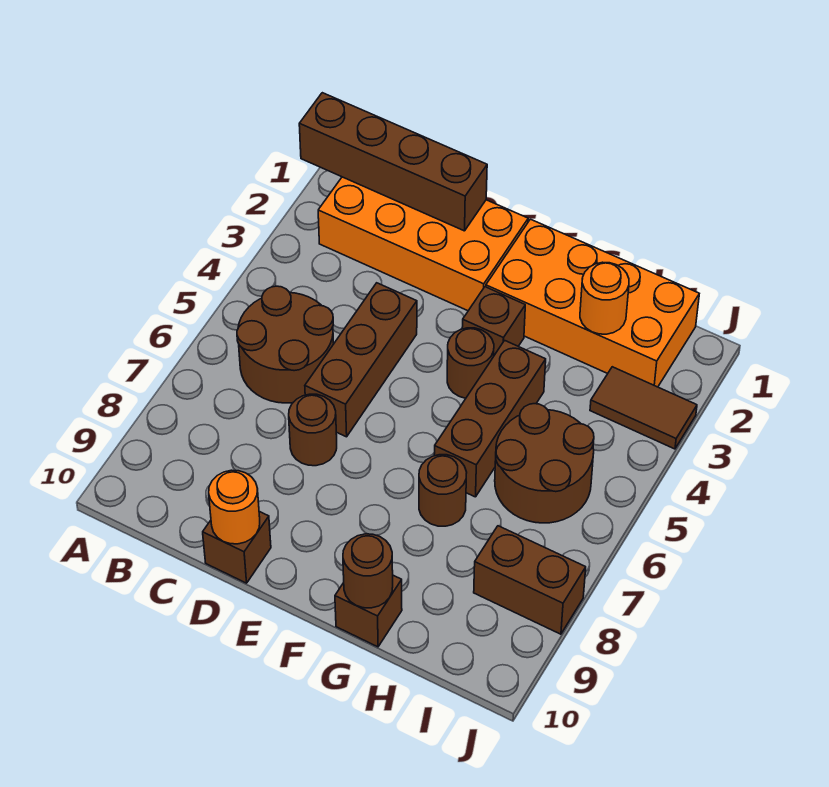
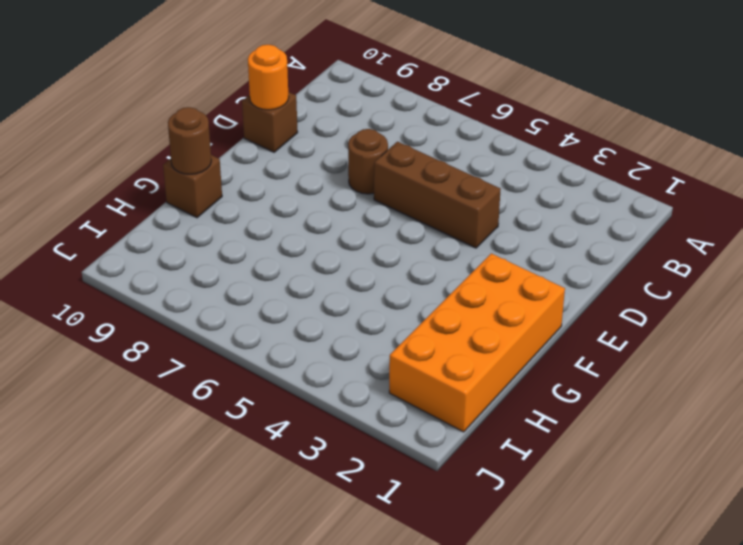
none -> orange brick B1:E2 level 1
none -> brown round brick B5:C6 level 1
none -> brown brick F3 level 1

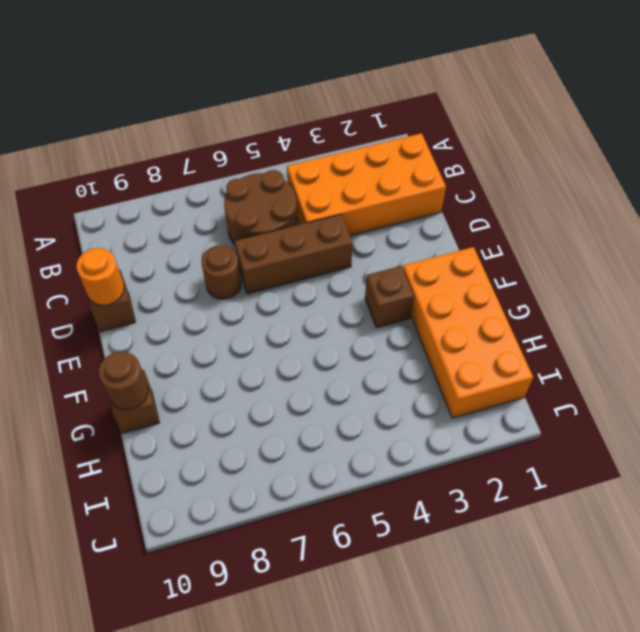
orange brick B1:C4 level 1 -> orange brick B1:E2 level 1
none -> brown round brick F4 level 1
none -> brown brick G4:G6 level 1
none -> brown round brick G7 level 1

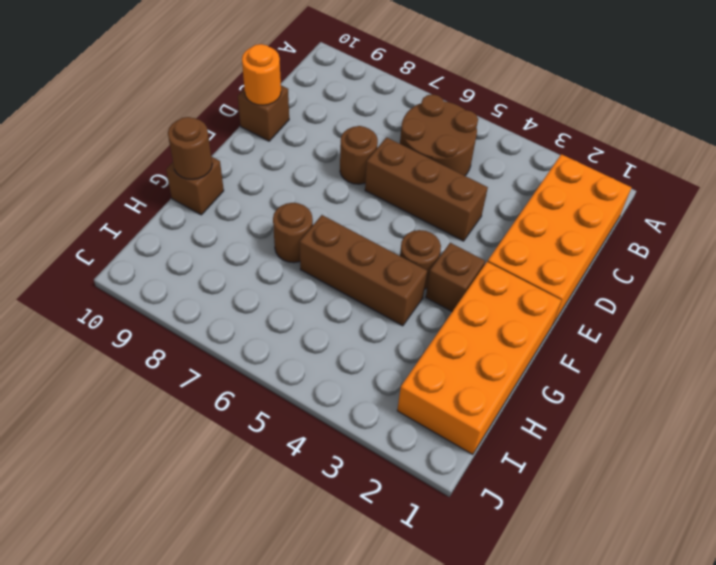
none -> brown round brick H5:I6 level 1
none -> brown tile I3:J3 level 1
none -> brown brick I8:J8 level 1

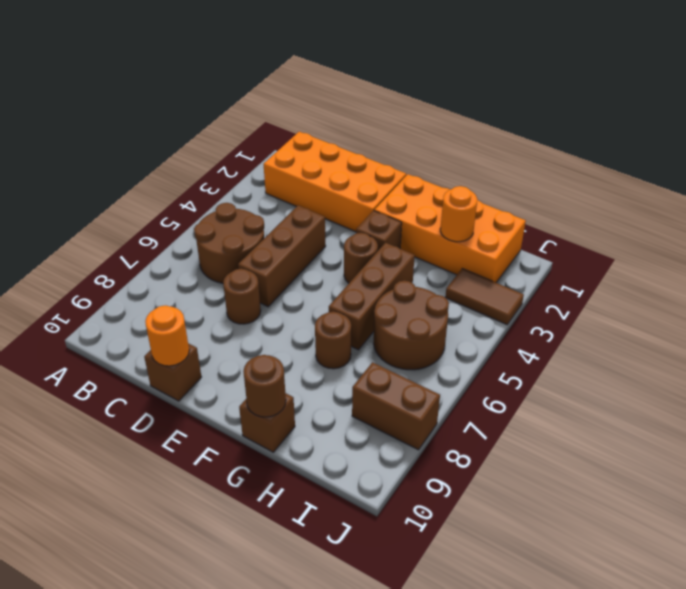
none -> brown brick A1:D1 level 2

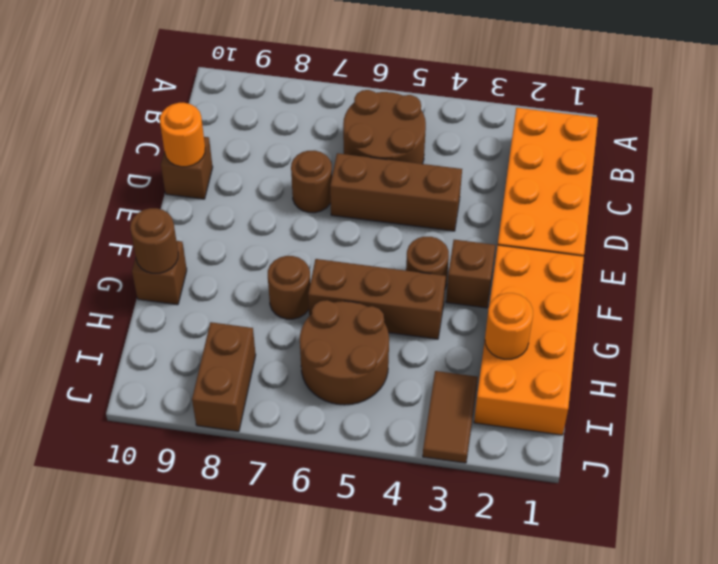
none -> brown brick A1:D1 level 2

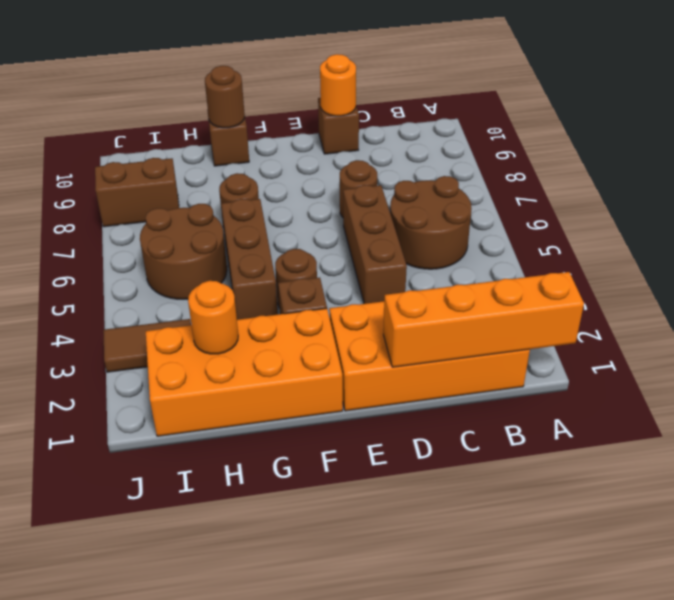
orange brick A1:D1 level 2 -> brown brick A1:D1 level 2

